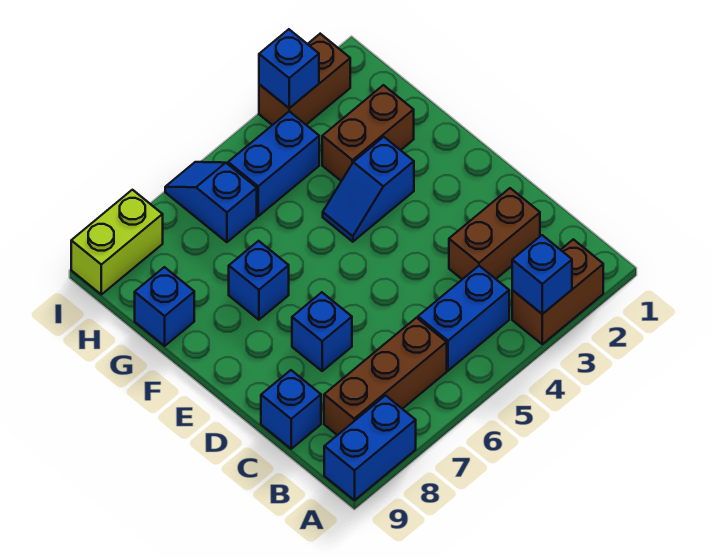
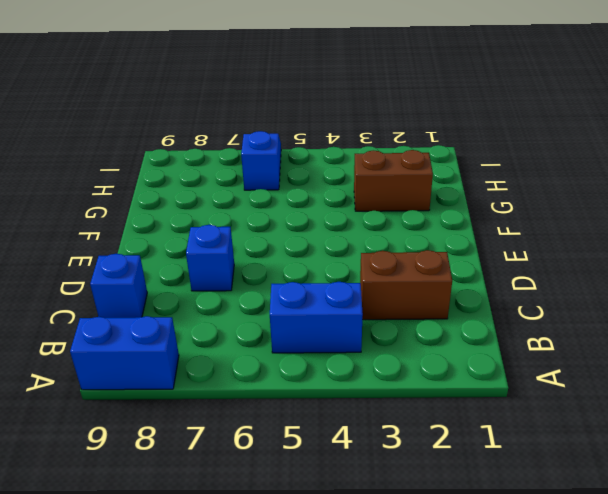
none -> brown brick A2:A3 level 1
none -> brown brick B6:B8 level 1
none -> blue slope F3:F4 level 1 top 3

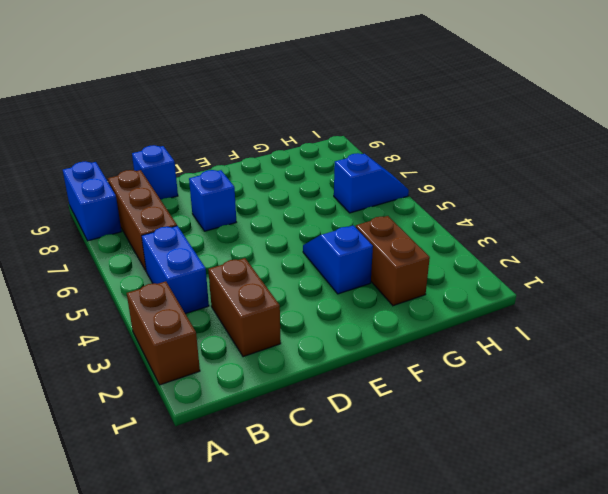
none -> blue brick F7 level 1
none -> blue brick G9 level 1
none -> blue brick H4:H5 level 1

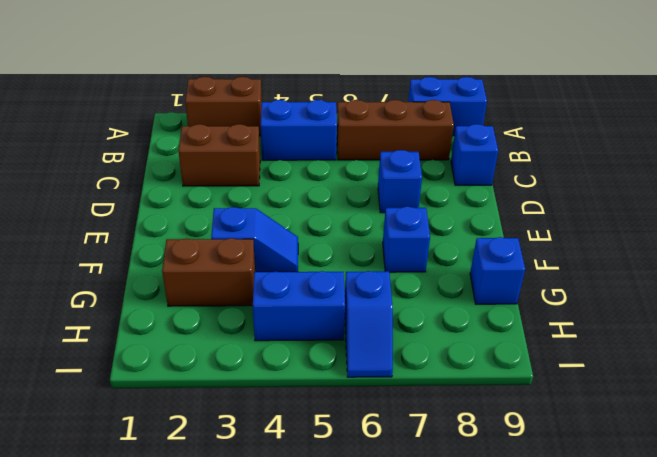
none -> brown brick I2:I3 level 1
none -> lime brick I8:I9 level 1
none -> blue brick A3 level 2

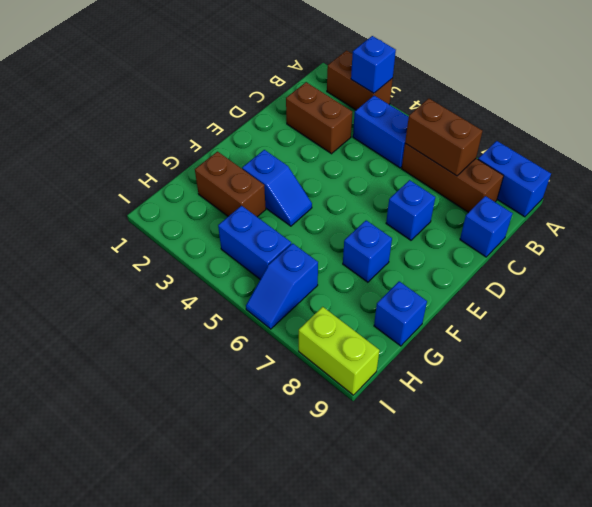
brown brick B6:B7 level 2 -> brown brick I2:I3 level 1
none -> blue brick I3 level 2

